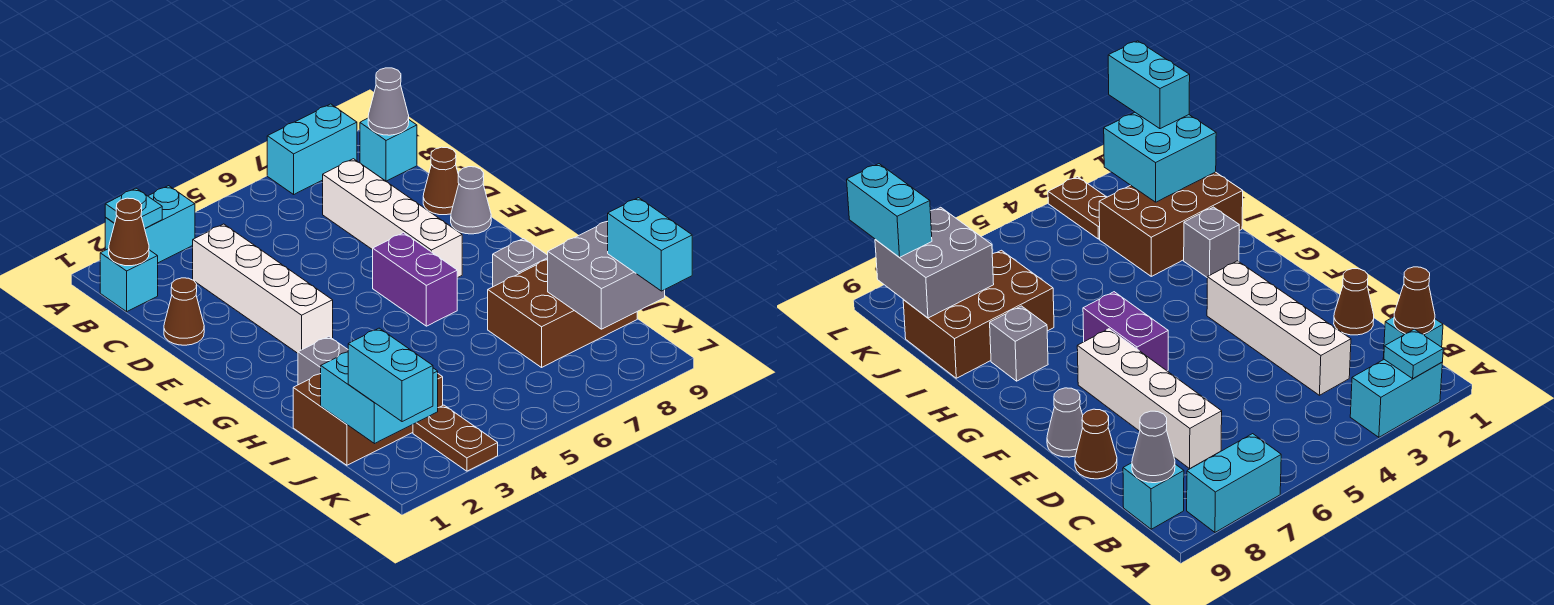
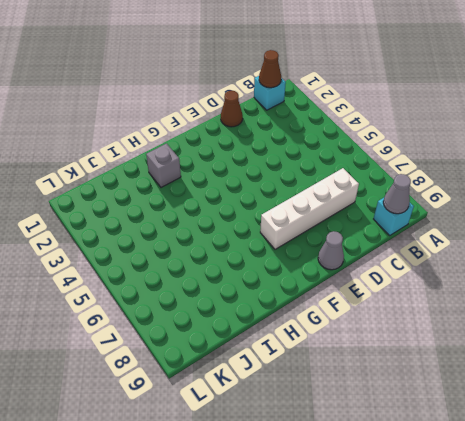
none -> cyan brick A2:A3 level 1
none -> cyan brick A7:A8 level 1
none -> white brick C3:F3 level 1

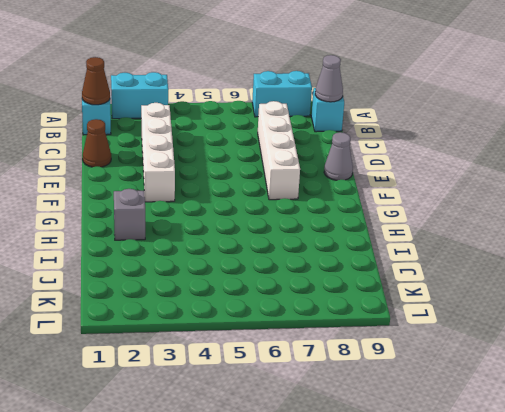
none -> brown cone D9 level 1
none -> purple brick F6:G6 level 1
none -> grey brick H8 level 1

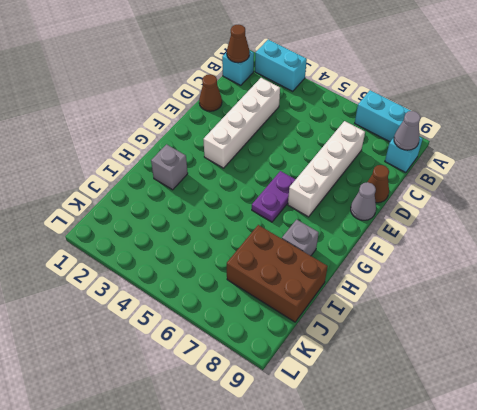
purple plate F6:G6 level 1 -> purple brick F6:G6 level 1
none -> brown brick I1:J3 level 1
none -> brown plate K3:L3 level 1
none -> cyan plate A2 level 2

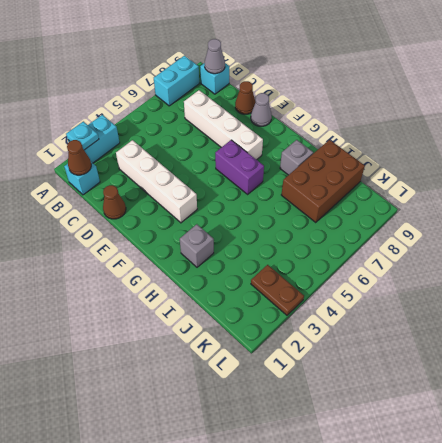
none -> brown brick I1:J3 level 1
none -> cyan brick J1:K2 level 2
none -> grey brick J8:K9 level 2

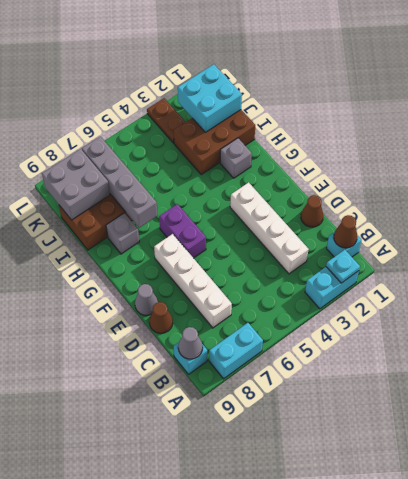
grey brick H7:K7 level 2 -> none
none -> cyan brick K1:L1 level 3
none -> cyan brick K9:L9 level 3

